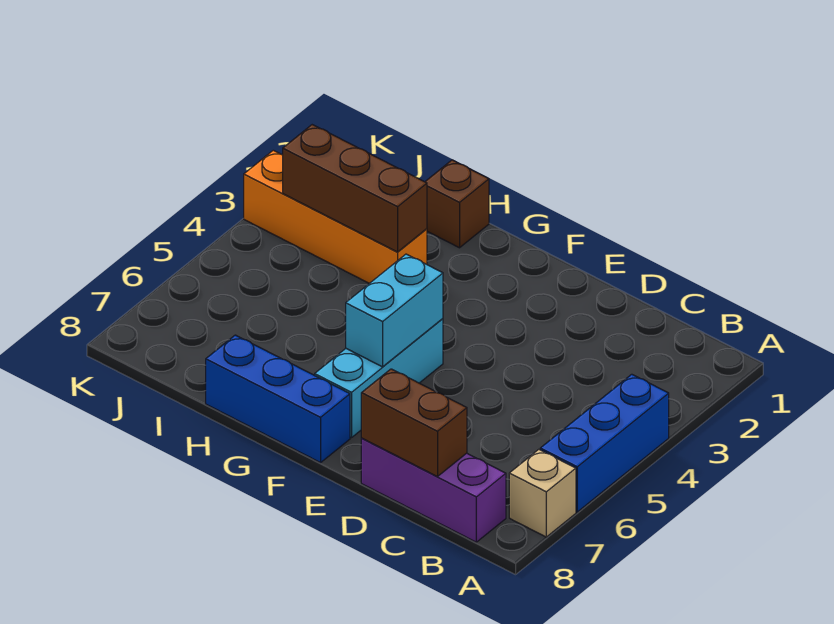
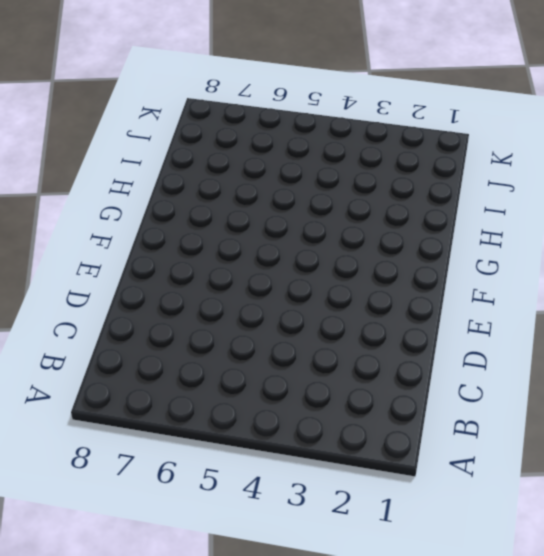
none -> blue brick A4:A6 level 1
none -> tan brick A7 level 1

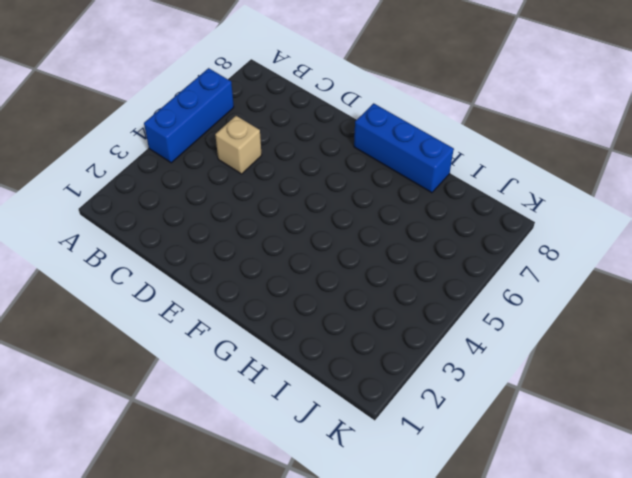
tan brick C5 level 1 -> tan brick A7 level 1
none -> purple brick B8:D8 level 1
none -> cyan brick F5:F7 level 1

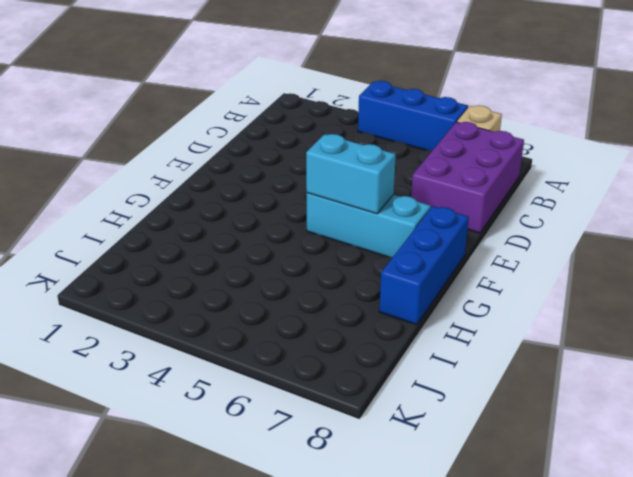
purple brick B7:D8 level 1 -> purple brick B8:D8 level 1
none -> brown brick H1 level 1
none -> orange brick H3:K3 level 1

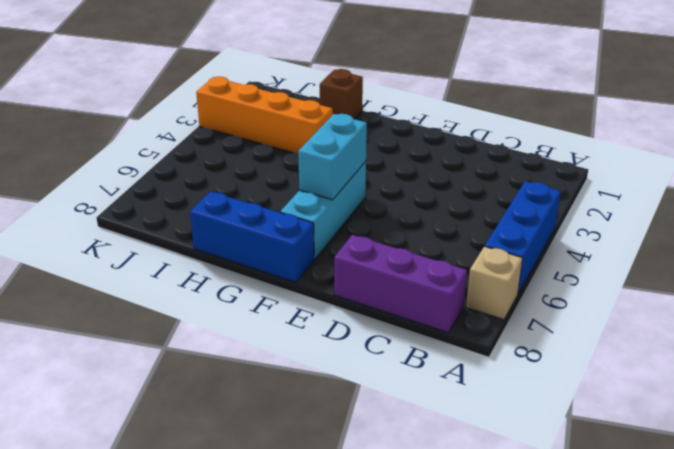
none -> brown brick C8:D8 level 2
none -> brown brick H3:J3 level 2

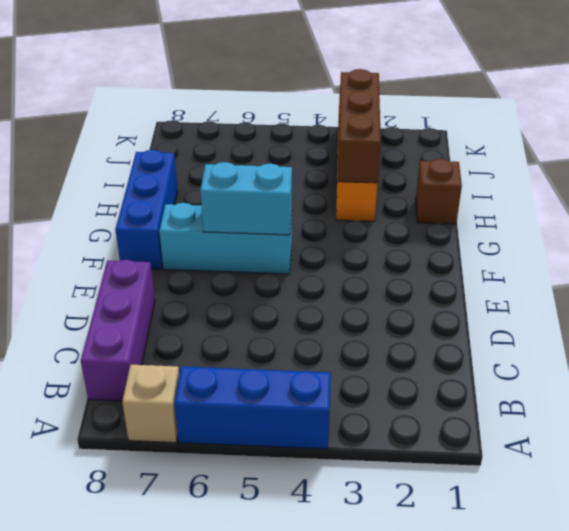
none -> brown brick C8:D8 level 2

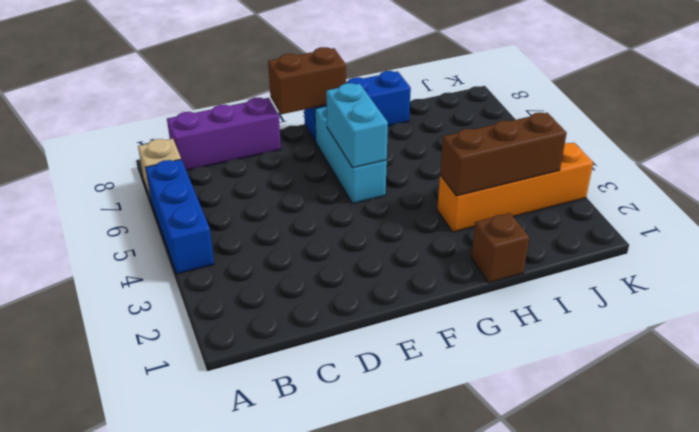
brown brick E8:F8 level 2 -> brown brick C8:D8 level 2

